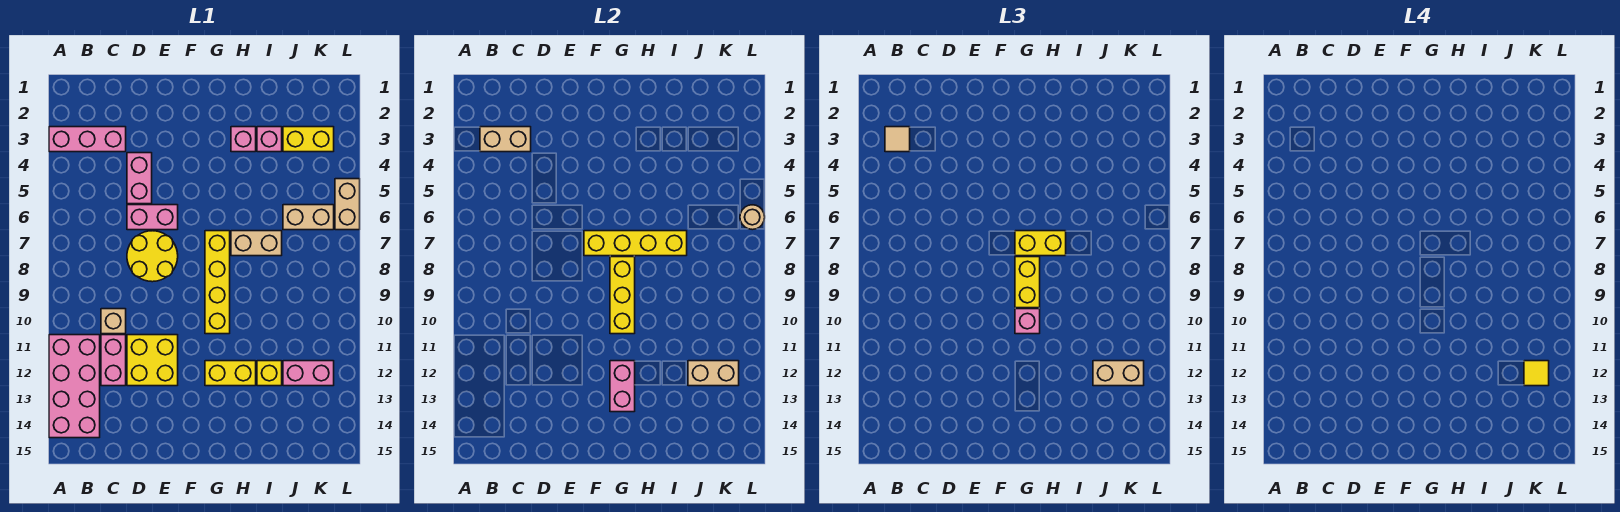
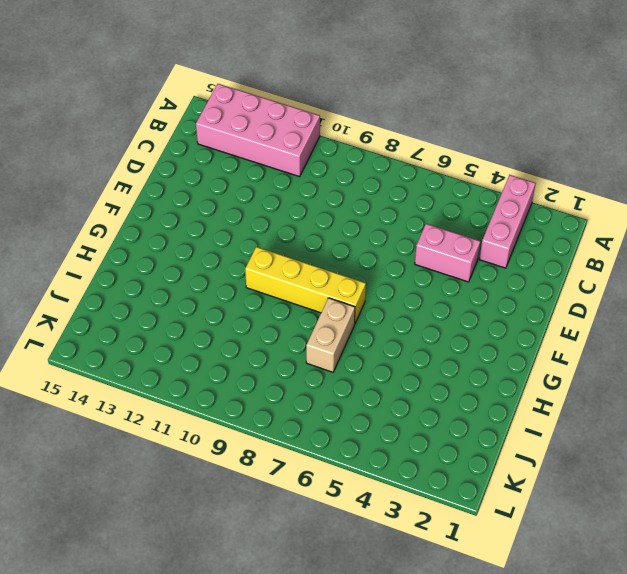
none -> tan brick C10 level 1
none -> pink brick C11:C12 level 1
none -> pink brick D6:E6 level 1
none -> yellow round brick D7:E8 level 1

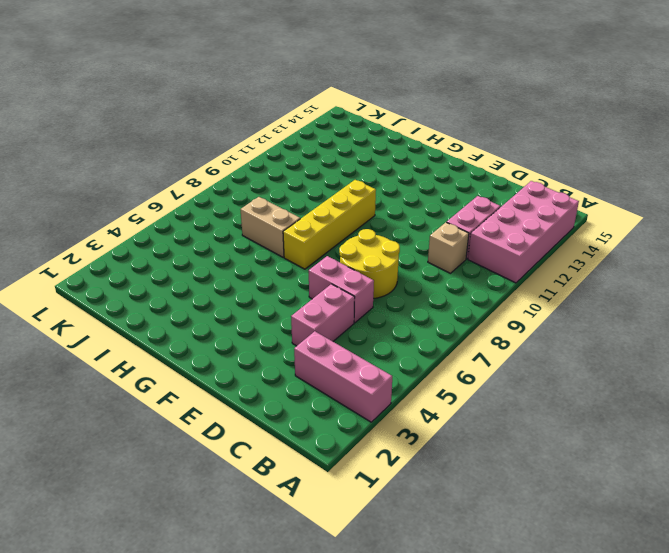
none -> yellow brick D11:E12 level 1
none -> yellow brick G12:H12 level 1
none -> pink brick H3 level 1
none -> pink brick I3 level 1

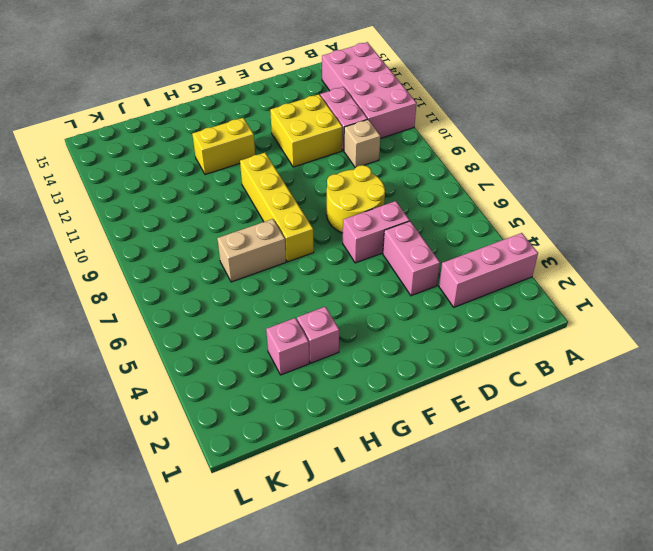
none -> yellow brick I12 level 1
none -> yellow brick J3:K3 level 1
none -> tan brick J6:K6 level 1
none -> pink brick J12:K12 level 1

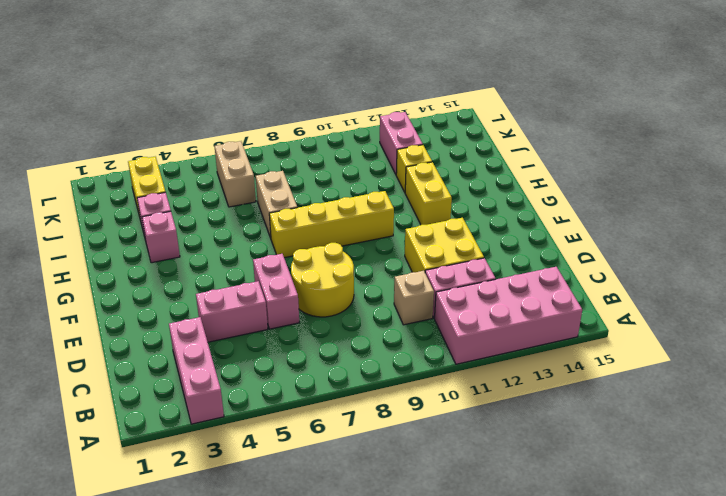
none -> tan brick L5:L6 level 1
none -> tan brick B3:C3 level 2
none -> yellow brick F7:I7 level 2
none -> yellow brick G8:G10 level 2

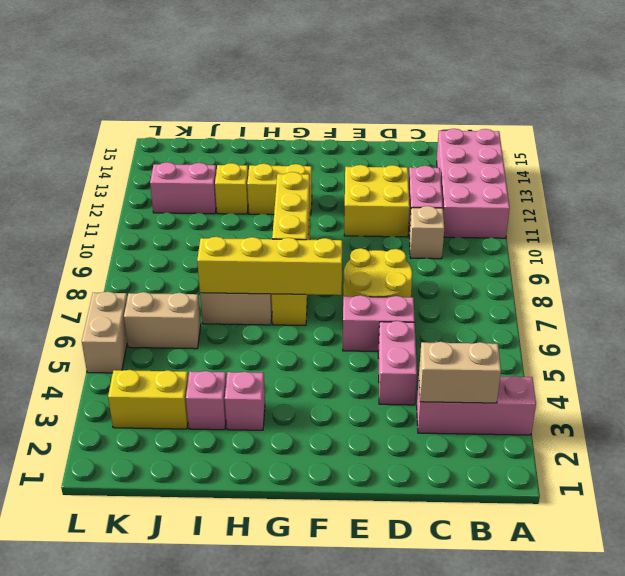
none -> pink brick G12:G13 level 2
none -> tan brick J12:K12 level 2
none -> tan round brick L6 level 2
none -> tan tile B3 level 3

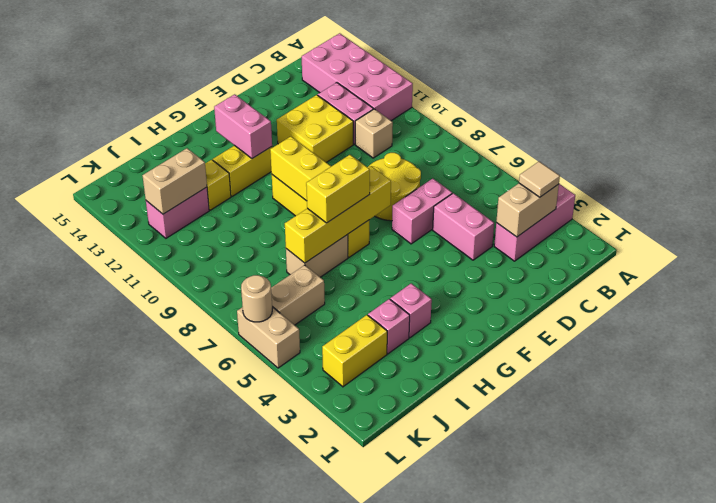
none -> yellow brick G8:G9 level 3
none -> pink brick G10 level 3
none -> tan brick J12:K12 level 3
none -> yellow tile K12 level 4

